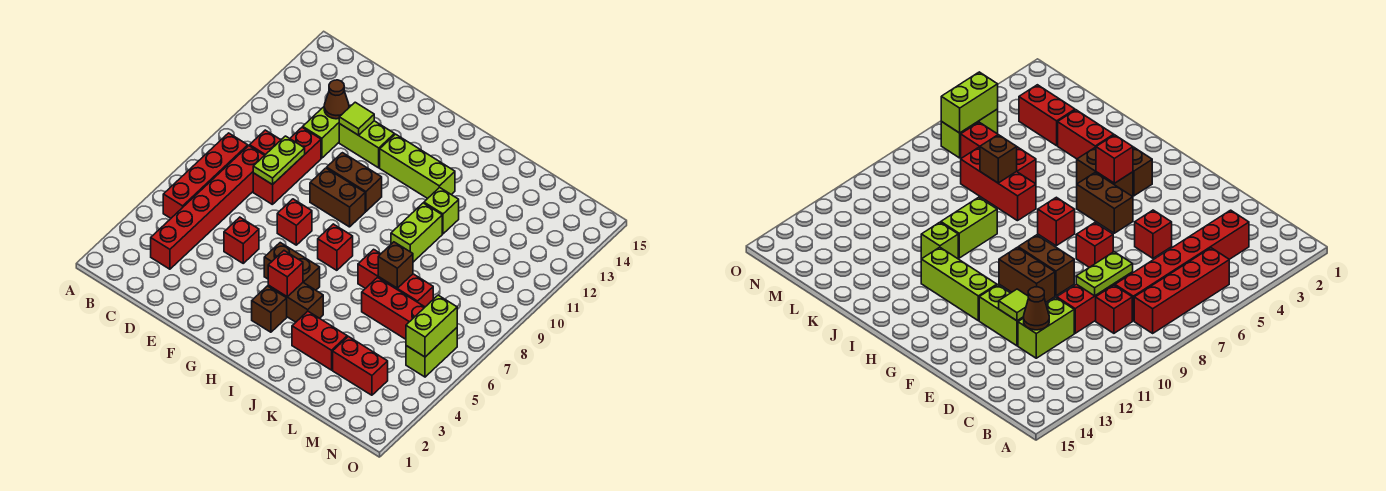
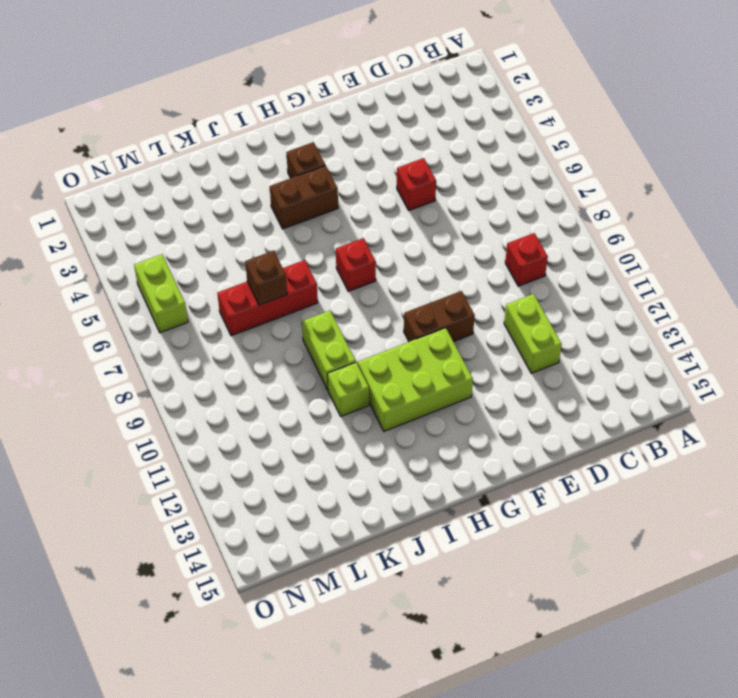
lime brick G11:I12 level 1 -> lime brick G12:I12 level 1
none -> red brick B5:B8 level 1
none -> red brick C3:C8 level 1
none -> red brick D8:D10 level 1

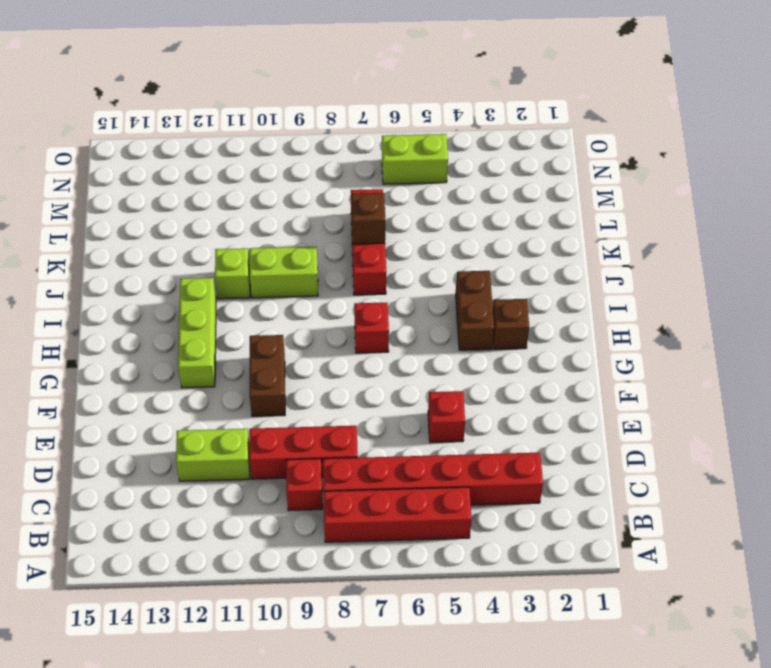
none -> lime brick E12:F12 level 1
none -> red brick F7 level 1
none -> brown brick F9:G9 level 1

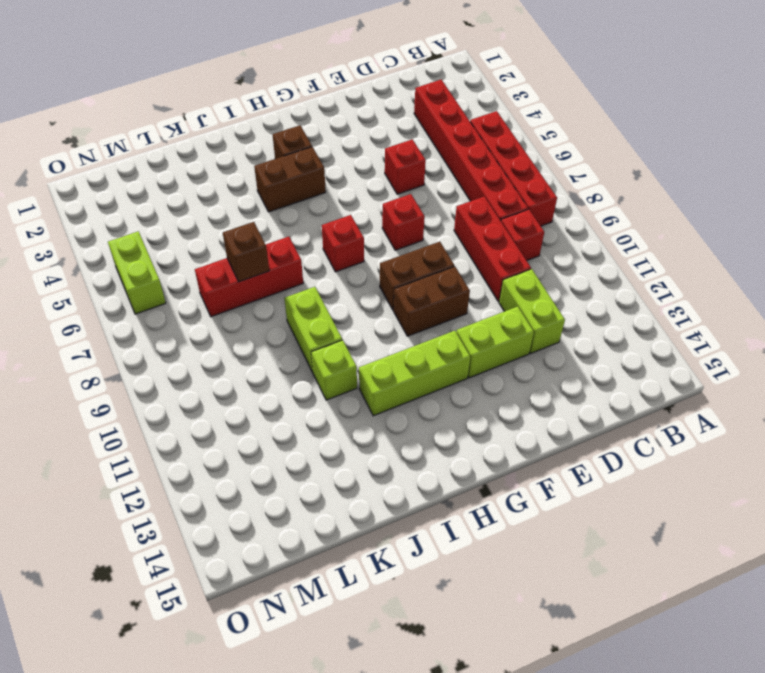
none -> brown brick G5:H5 level 1
none -> red brick J3:K3 level 1
none -> red brick K6:M6 level 1

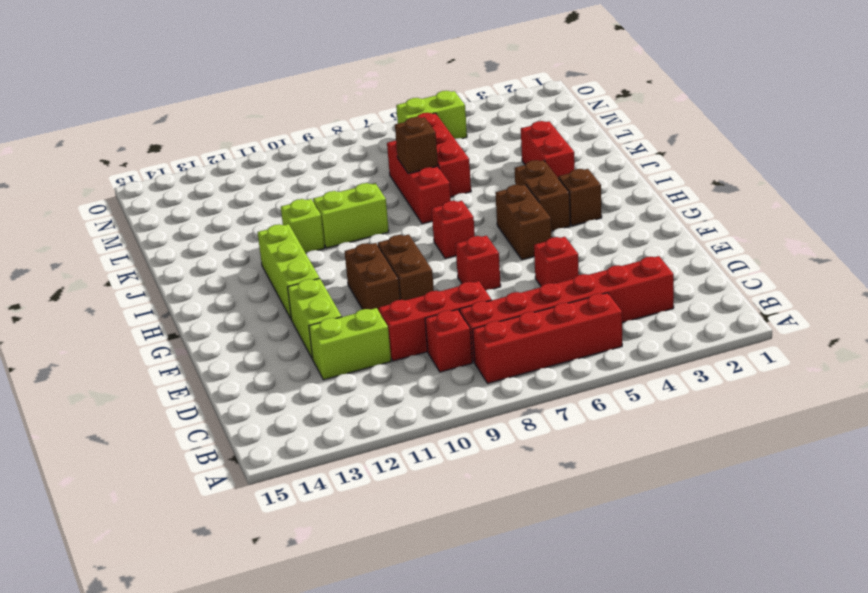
none -> red brick L3:M3 level 1
none -> lime plate D8:D9 level 2
none -> brown cone D12 level 2

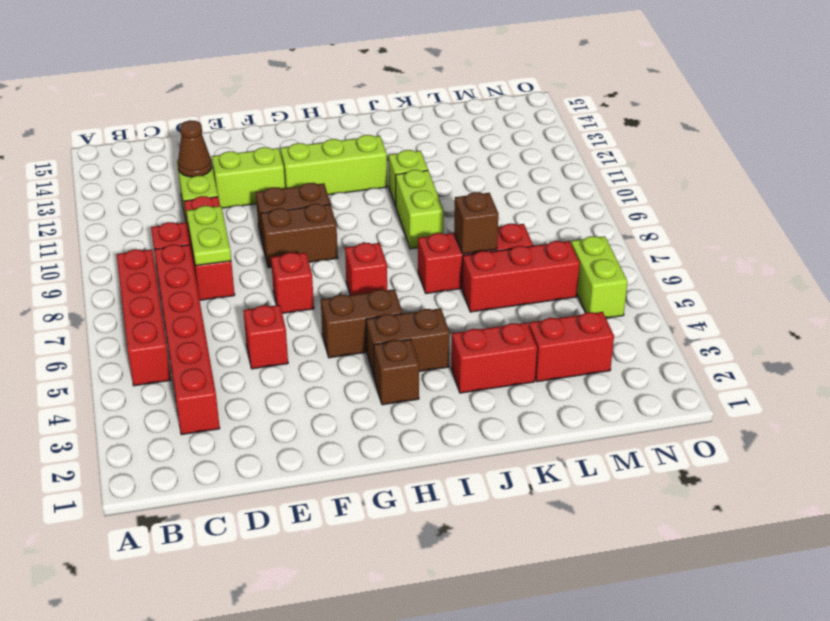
none -> lime tile E12 level 2
none -> red brick H4 level 2
none -> lime brick N5:N6 level 2

